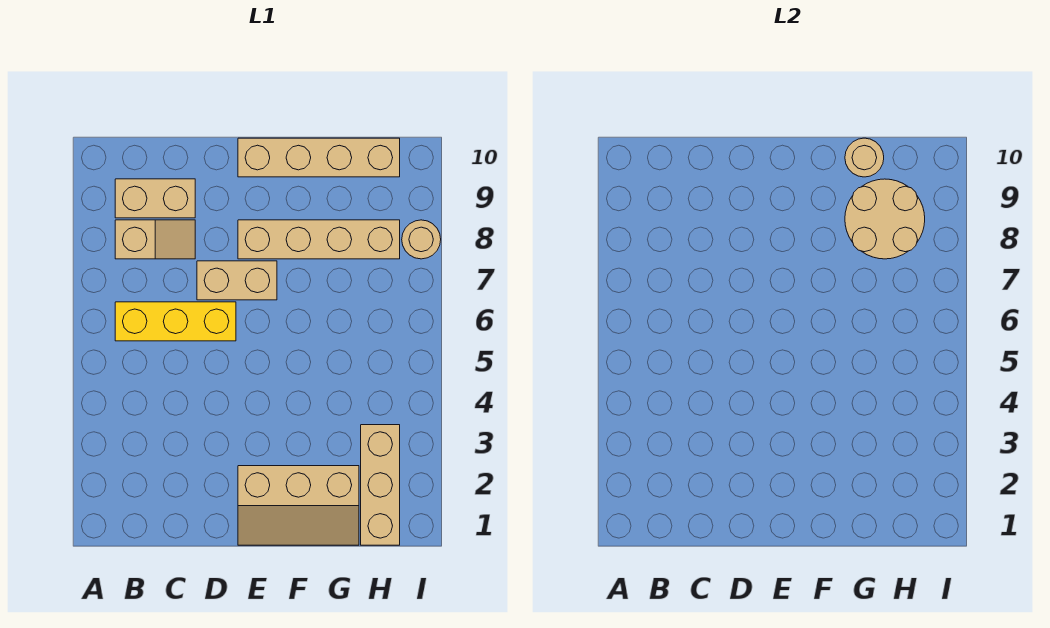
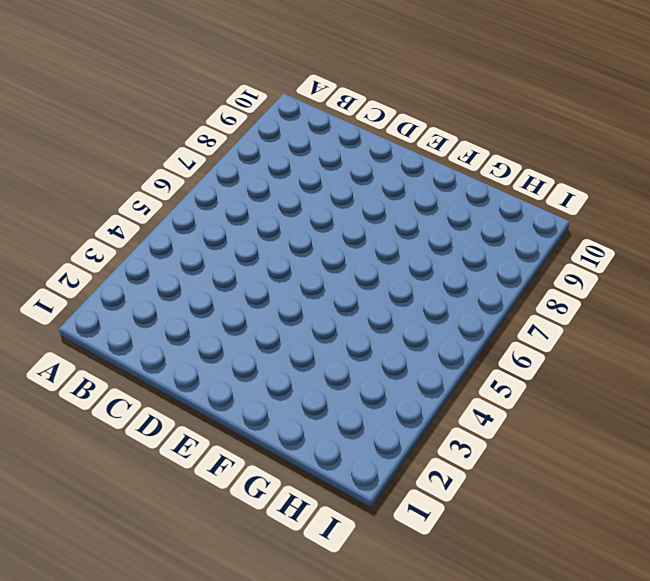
none -> yellow brick B6:D6 level 1
none -> tan slope B8:C8 level 1 top B

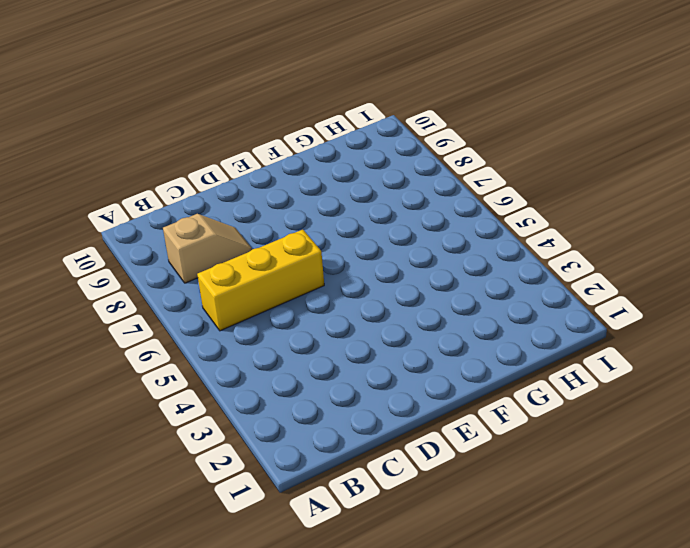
none -> tan brick B9:C9 level 1
none -> tan brick D7:E7 level 1

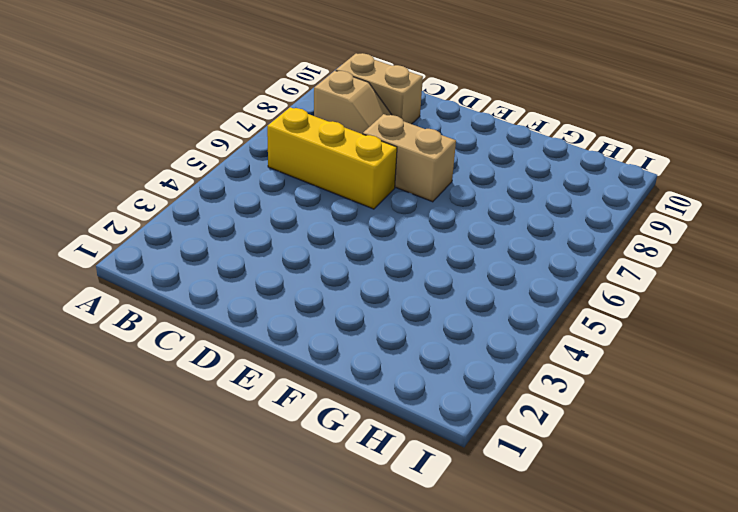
none -> tan slope E1:G2 level 1 top 2
none -> tan brick E8:H8 level 1

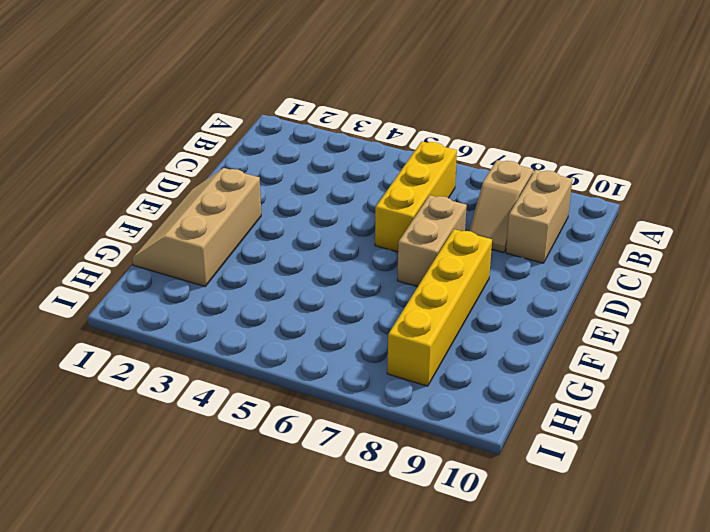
yellow brick E8:H8 level 1 -> tan brick E8:H8 level 1
none -> tan brick E10:H10 level 1
none -> tan brick H1:H3 level 1

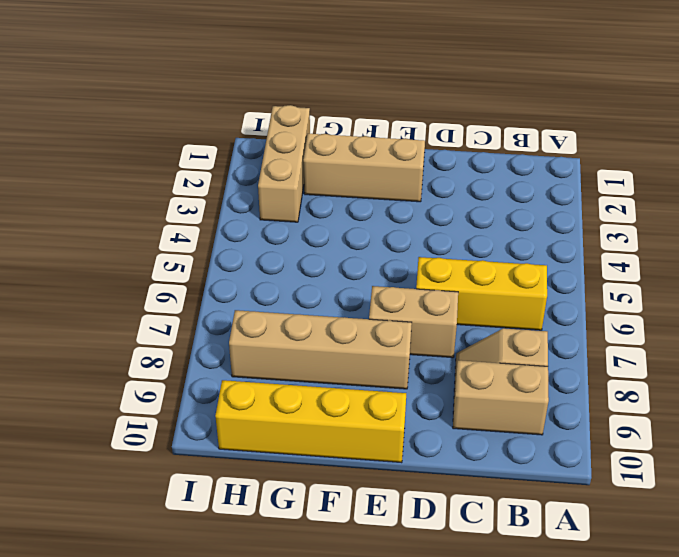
yellow brick E10:H10 level 1 -> tan brick E10:H10 level 1
none -> tan round brick I8 level 1
none -> tan round brick G8:H9 level 2

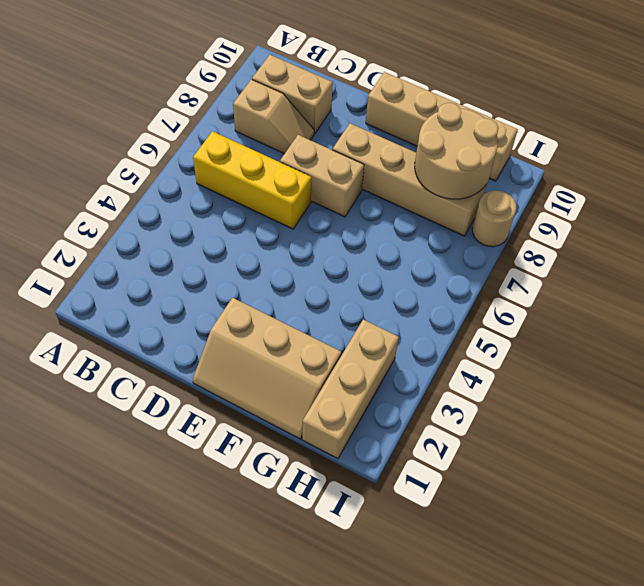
none -> tan round brick G10 level 2

